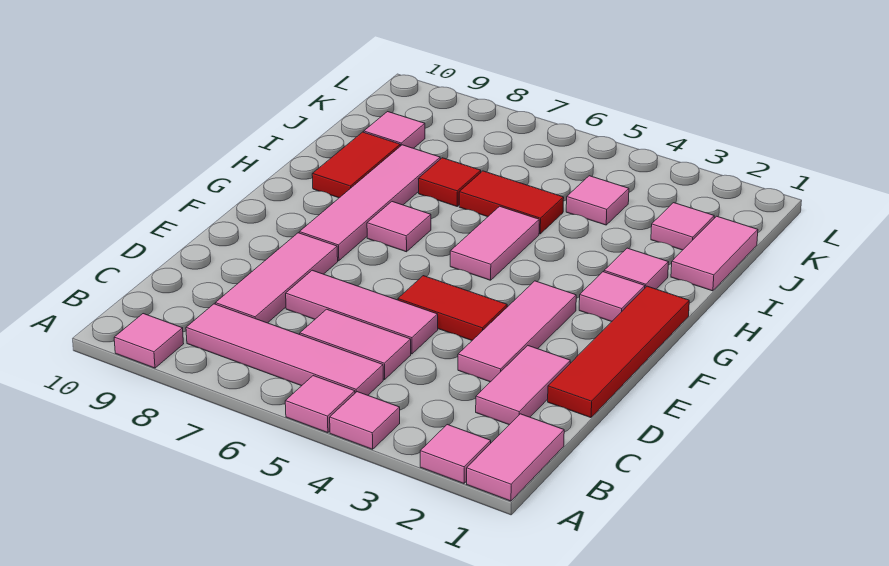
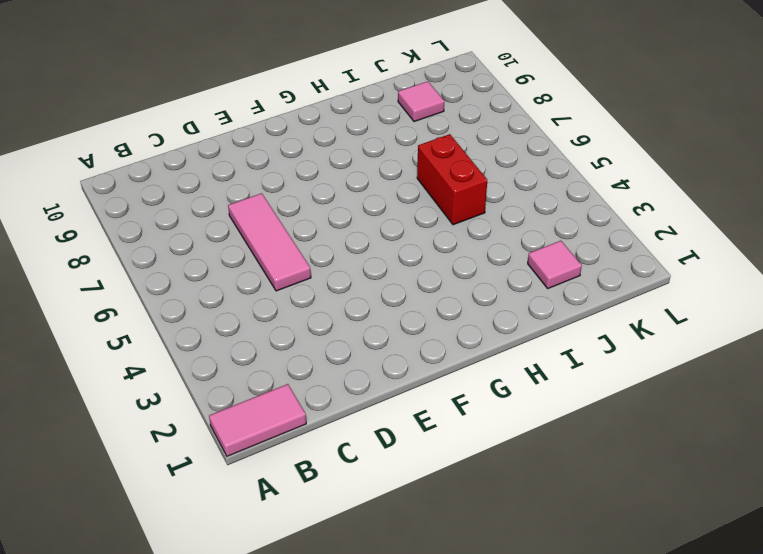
red brick I5:I6 level 1 -> red tile I5:I6 level 1
none -> pink tile A2 level 1
none -> pink tile A4 level 1
none -> pink tile A5 level 1

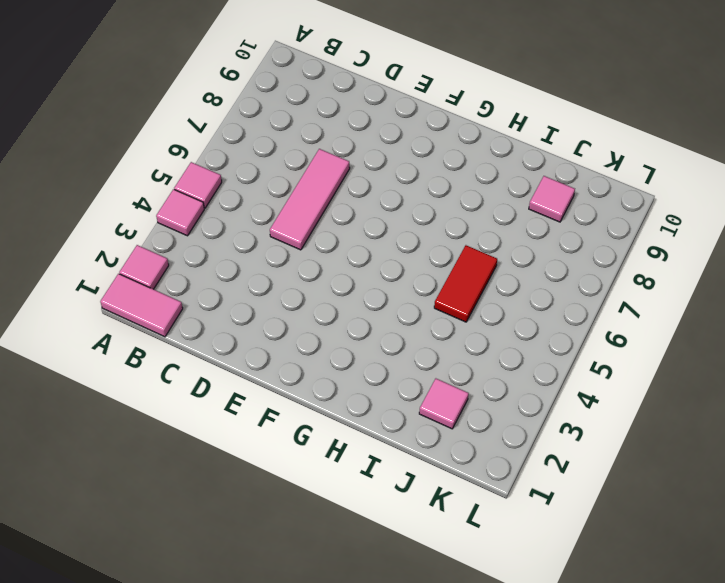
none -> pink tile A9 level 1
none -> pink tile B5:B8 level 1
none -> pink tile C2:D2 level 1

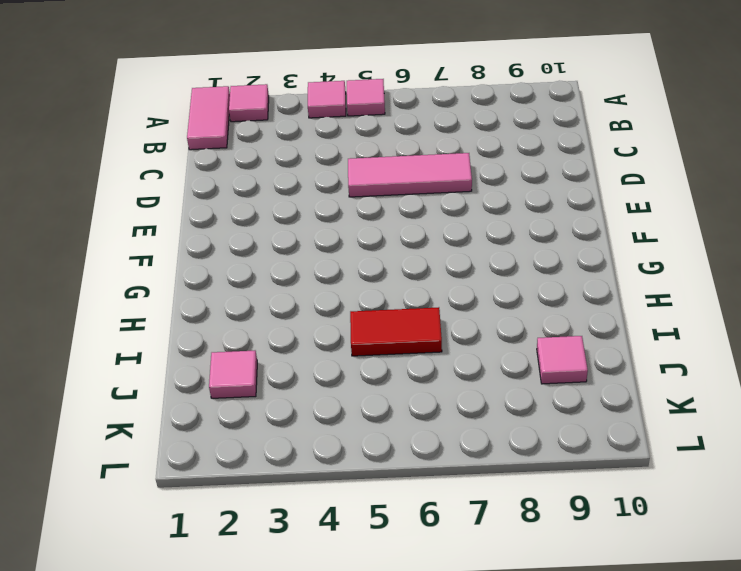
none -> pink tile A9 level 1
none -> pink tile B5:B8 level 1
none -> pink tile C2:D2 level 1

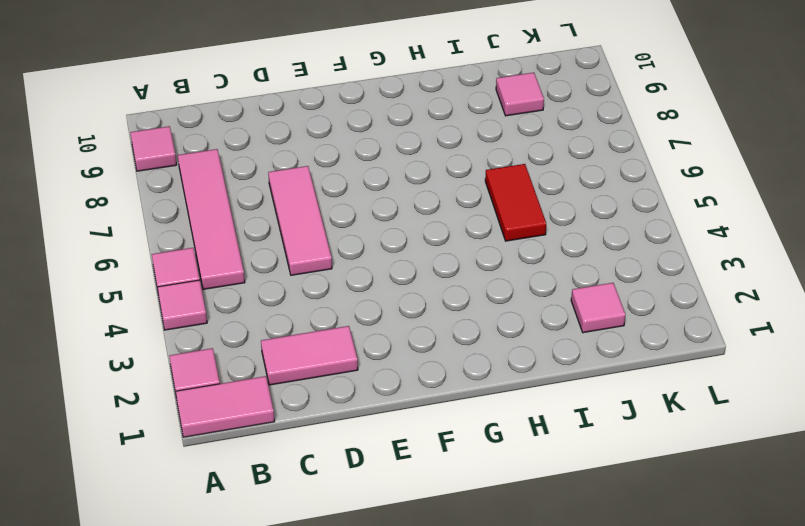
none -> pink tile C5:C6 level 1
none -> pink tile C8:E8 level 1
none -> red tile D1:G1 level 1

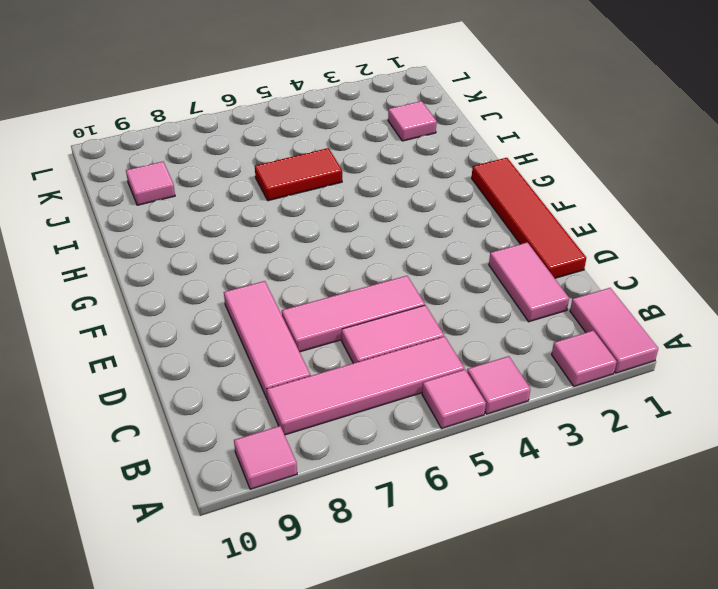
none -> pink tile D3:F3 level 1
none -> red tile E4:E5 level 1
none -> pink tile F8:I8 level 1

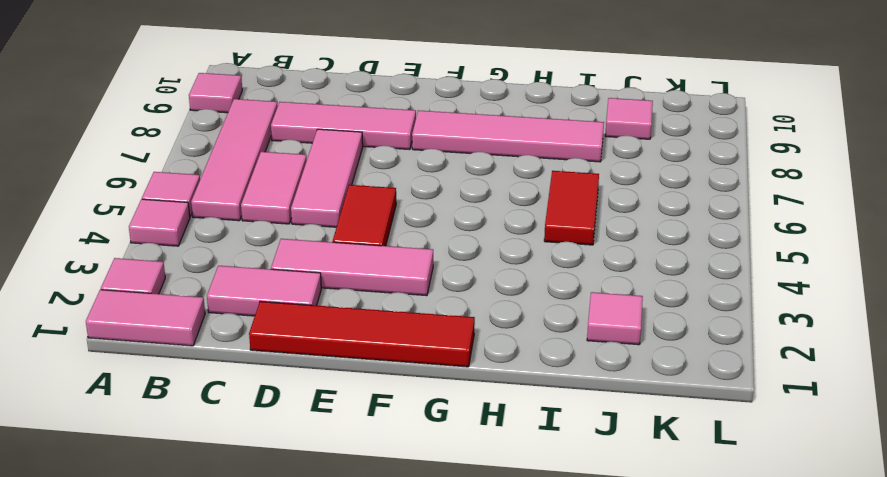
none -> pink tile G2 level 1
none -> pink tile G5:H5 level 1
none -> pink tile G7 level 1

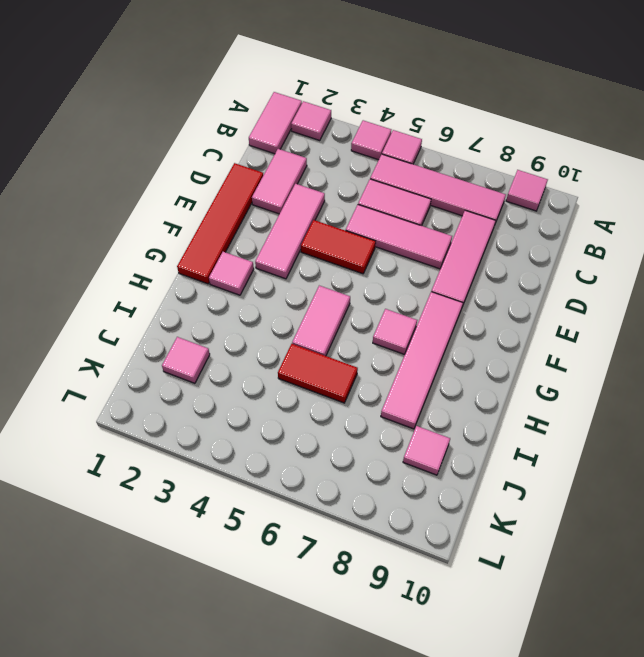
none -> pink tile H2 level 1
none -> red tile H9:I9 level 1
none -> pink tile I1:J1 level 1

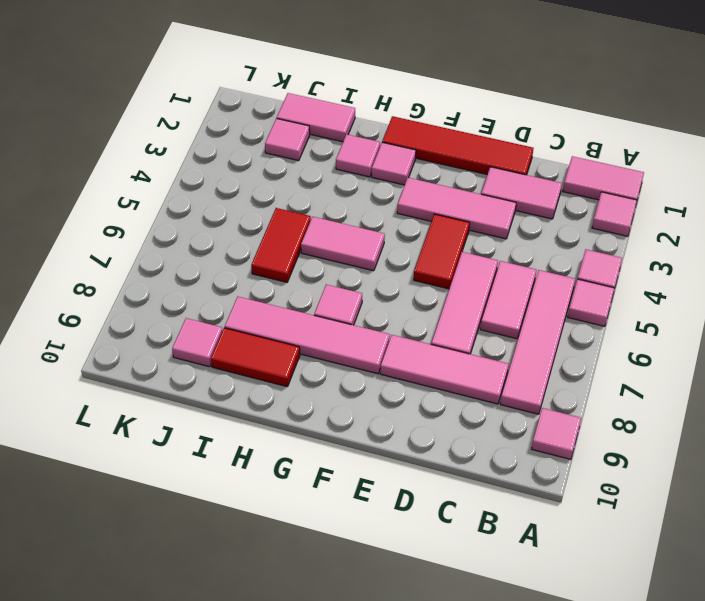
none -> red tile I7 level 1
none -> pink tile J4 level 1

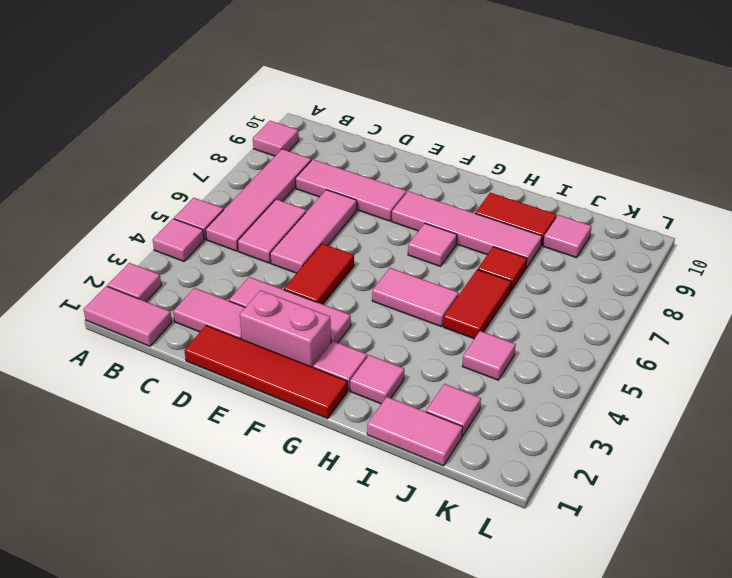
pink brick E2:F2 level 1 -> none

